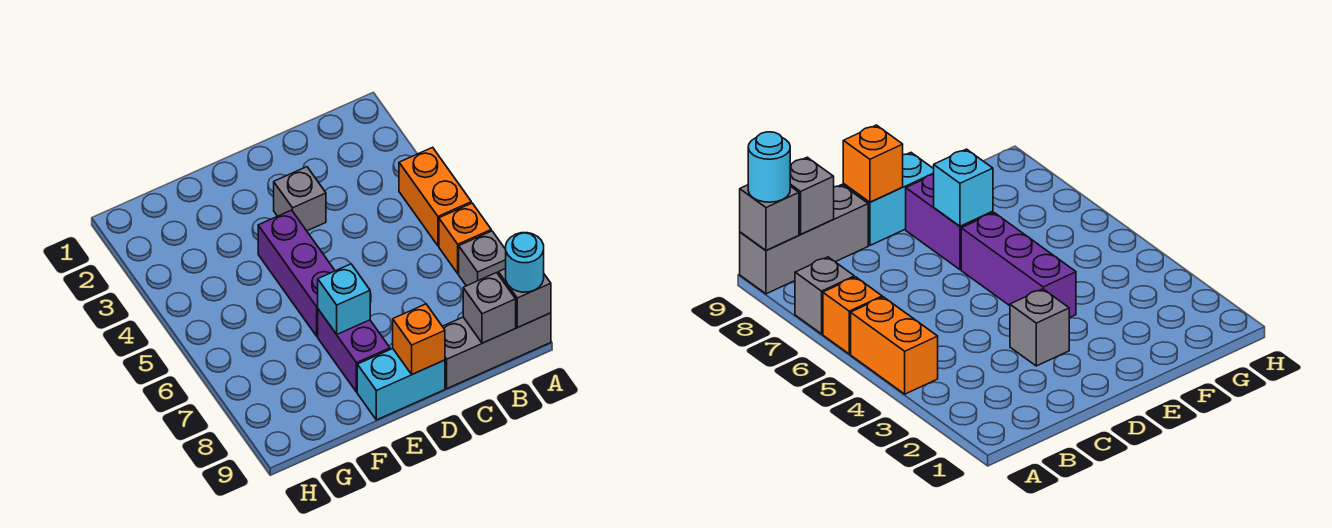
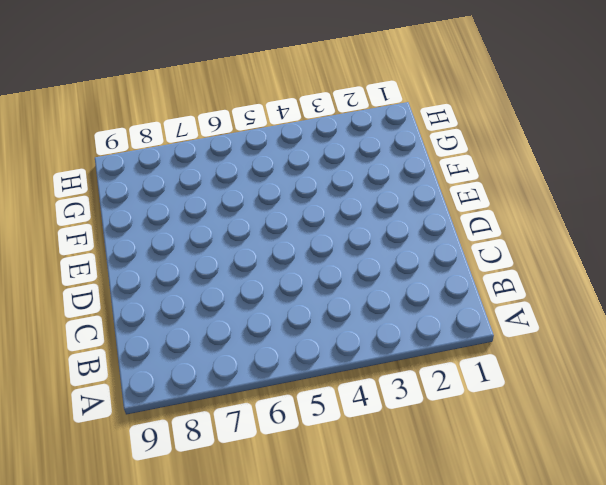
none -> orange brick A4:A5 level 1
none -> orange brick A6 level 1
none -> grey brick A7 level 1

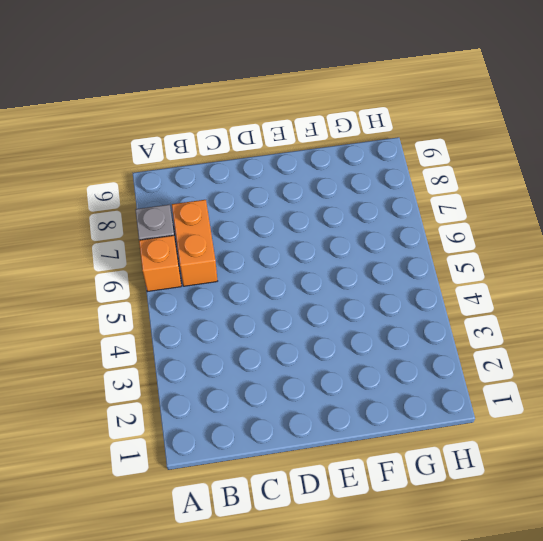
orange brick B6:B7 level 1 -> orange brick A4:A5 level 1
none -> grey brick A9:C9 level 1
none -> grey brick D3 level 1
none -> cyan brick D9:E9 level 1

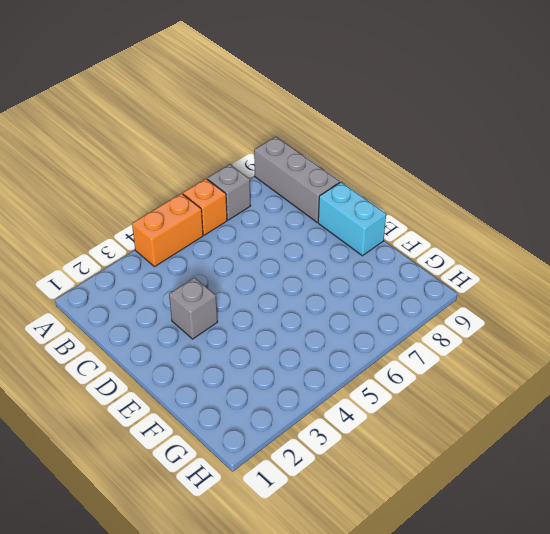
none -> purple brick E4:E6 level 1
none -> purple brick E7:E8 level 1
none -> grey brick A9 level 2

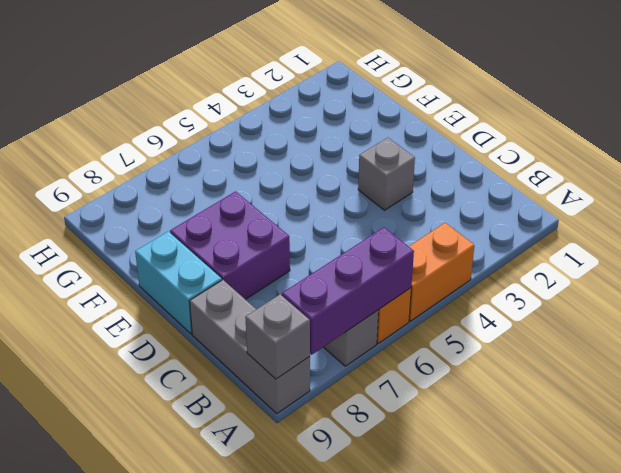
purple brick A6:A8 level 2 -> purple brick E4:E6 level 1
purple brick D7:E8 level 1 -> purple brick E7:E8 level 1
none -> grey brick B9 level 2
none -> orange brick D9 level 2
none -> cyan brick E7 level 2

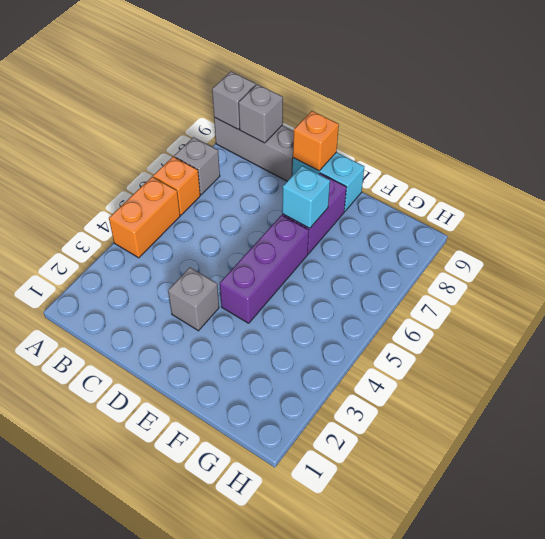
none -> cyan round brick A9 level 3

